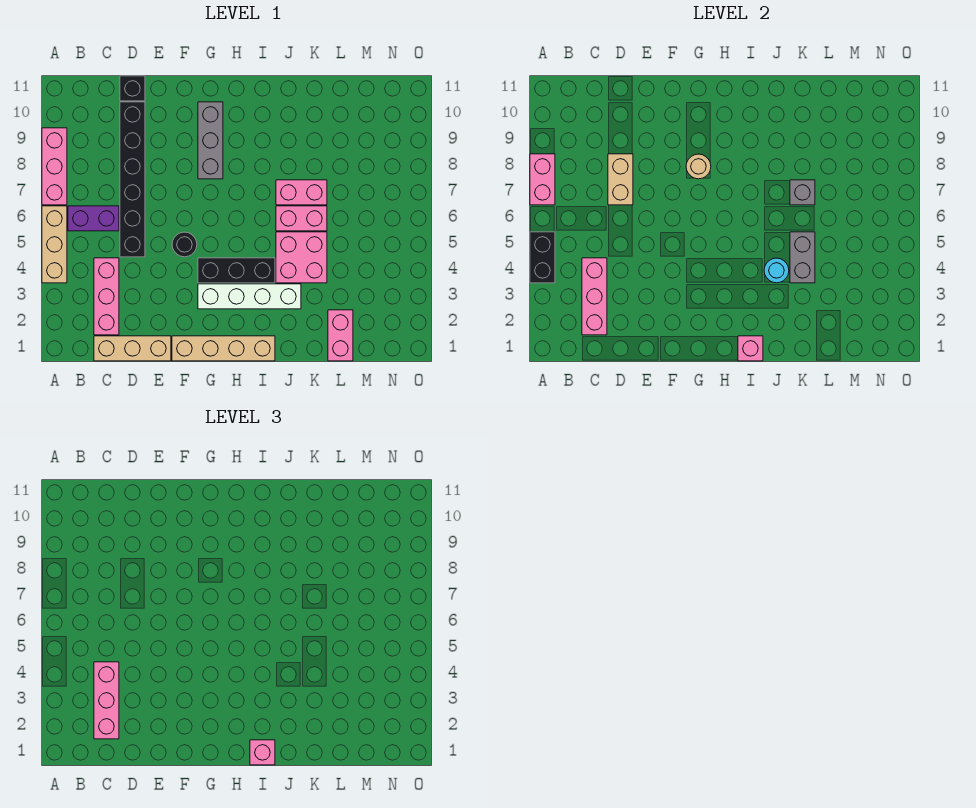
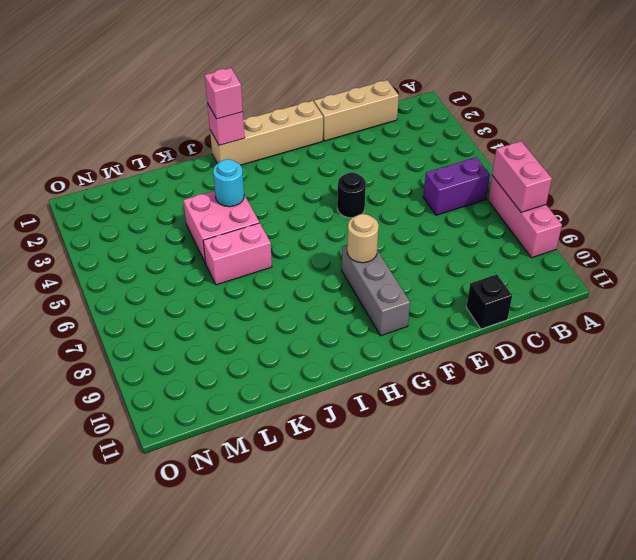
none -> tan brick A4:A6 level 1
none -> pink brick C2:C4 level 1
none -> black brick D5:D10 level 1

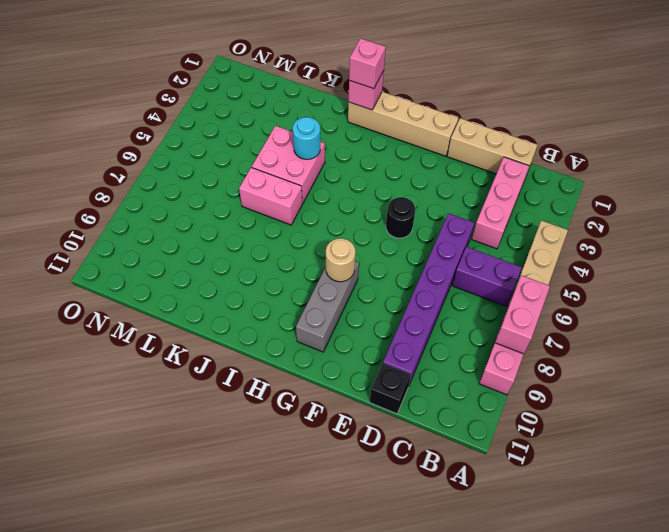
purple brick D5:D10 level 1 -> black brick D5:D10 level 1
none -> white brick G3:J3 level 1
none -> black brick G4:I4 level 1
none -> pink brick J7:K7 level 1

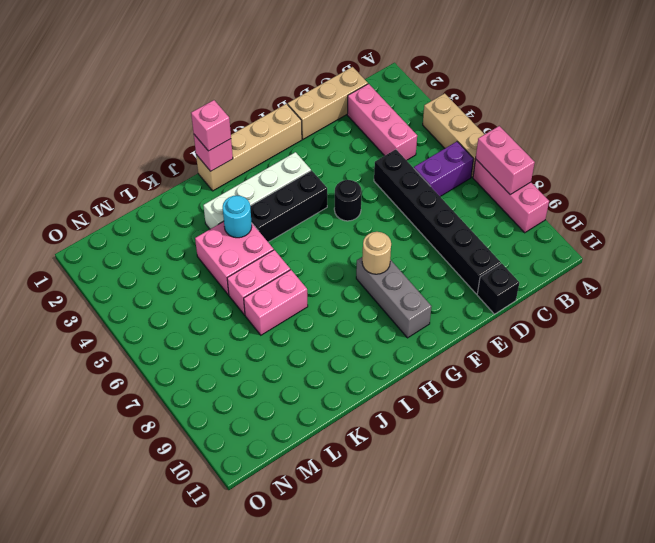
none -> pink brick L1:L2 level 1
none -> black brick A4:A5 level 2
none -> pink brick C2:C4 level 2

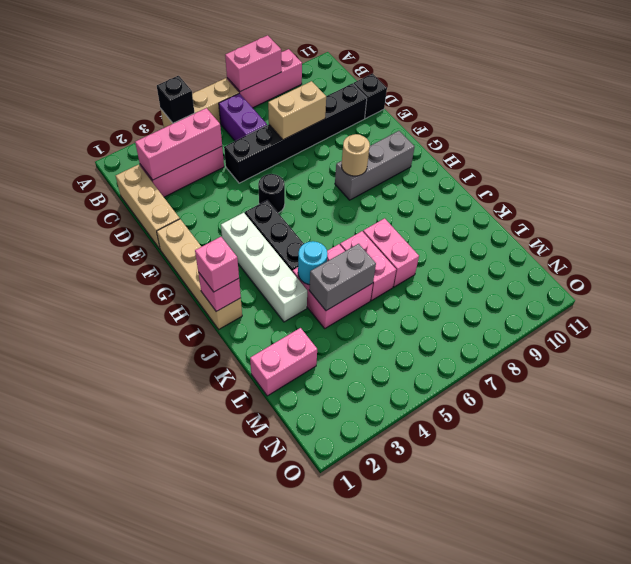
black brick A4 level 2 -> black brick A4:A5 level 2
none -> grey brick K7 level 2
none -> pink brick C2:C4 level 3

